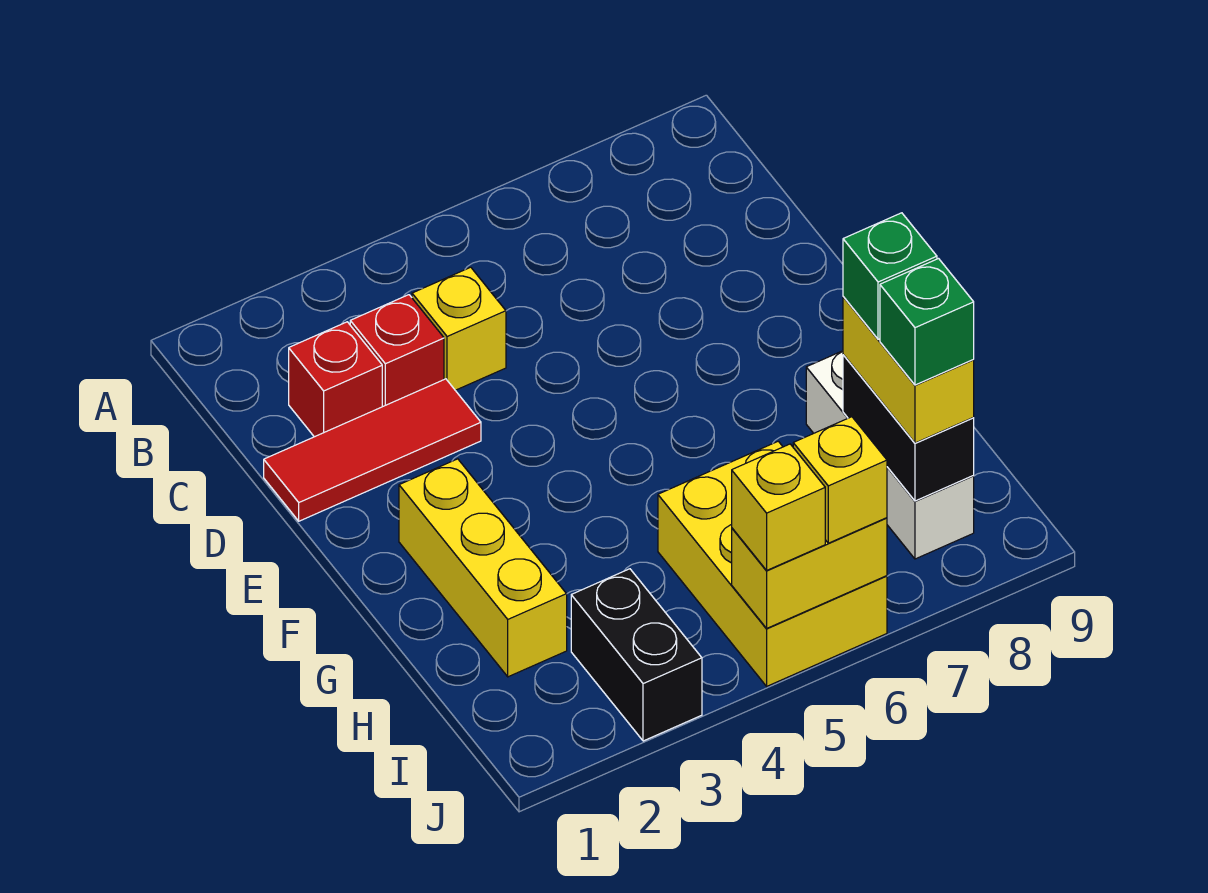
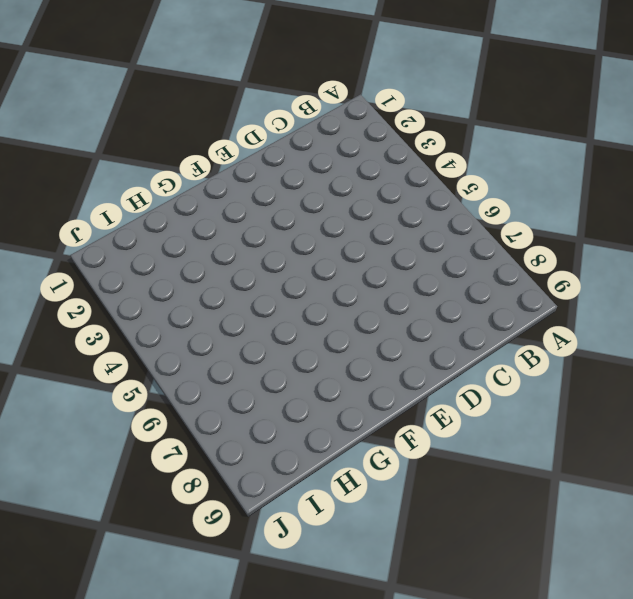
none -> red brick C2 level 1
none -> red brick C3 level 1
none -> yellow brick C4 level 1

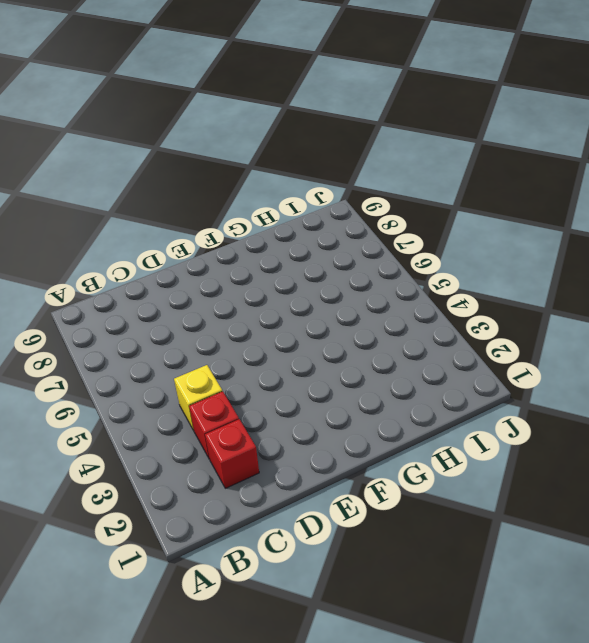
none -> red tile D1:D3 level 1
none -> yellow brick F2:H2 level 1
none -> white brick G8:I8 level 1

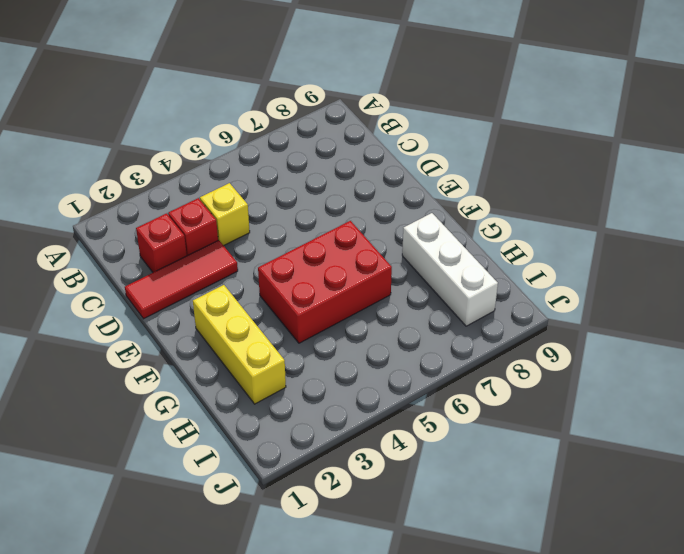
red brick F4:G6 level 1 -> none
none -> yellow brick H5:J6 level 1
none -> black brick I3:J3 level 1
none -> black brick H8:I8 level 2

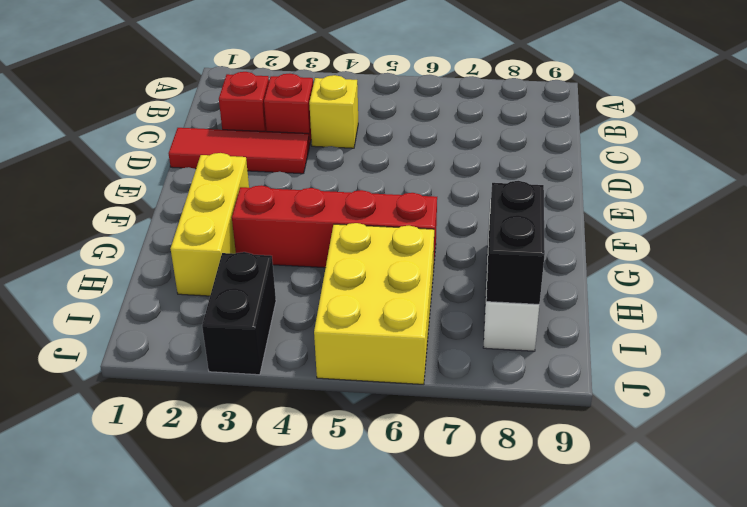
red brick G3:G6 level 1 -> none
none -> yellow brick J5:J6 level 2
none -> yellow brick H8:I8 level 3
none -> yellow brick J5 level 3

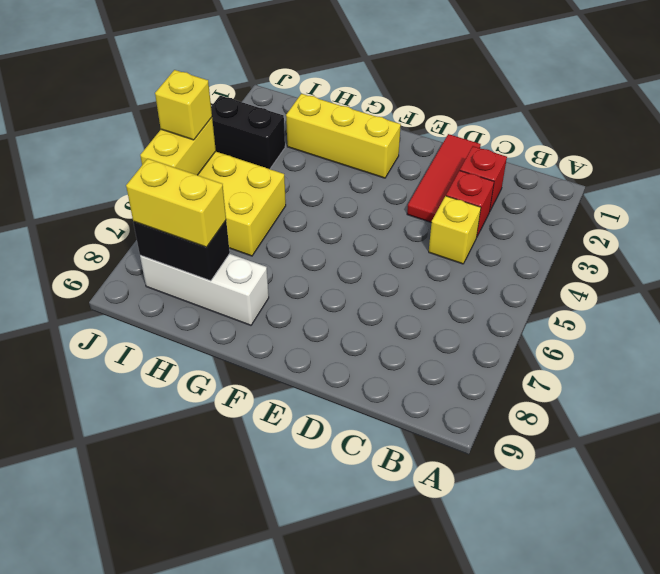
none -> yellow brick J6 level 3
none -> green brick H8 level 4
none -> green brick I8 level 4

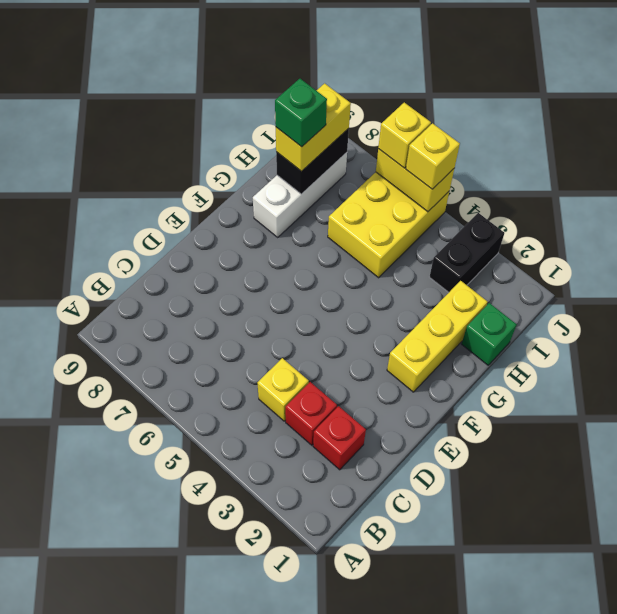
green brick H1 level 1 -> green brick I8 level 4
none -> red tile D1:D3 level 1

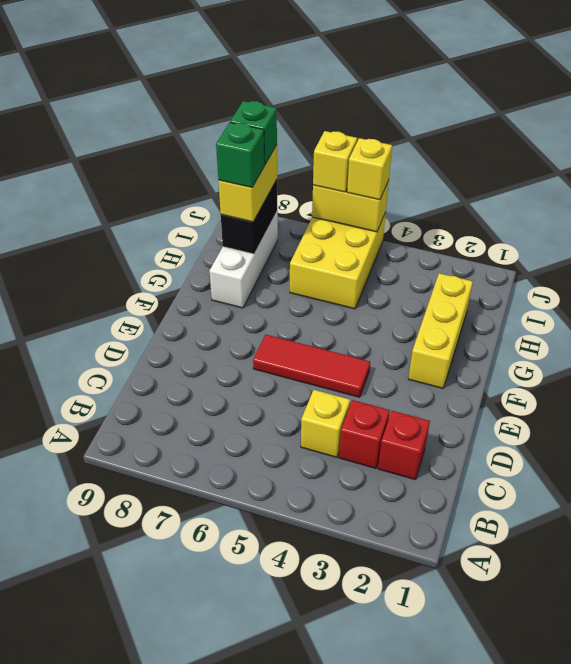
red tile E4:E6 level 1 -> red tile D1:D3 level 1
none -> black brick I3:J3 level 1

